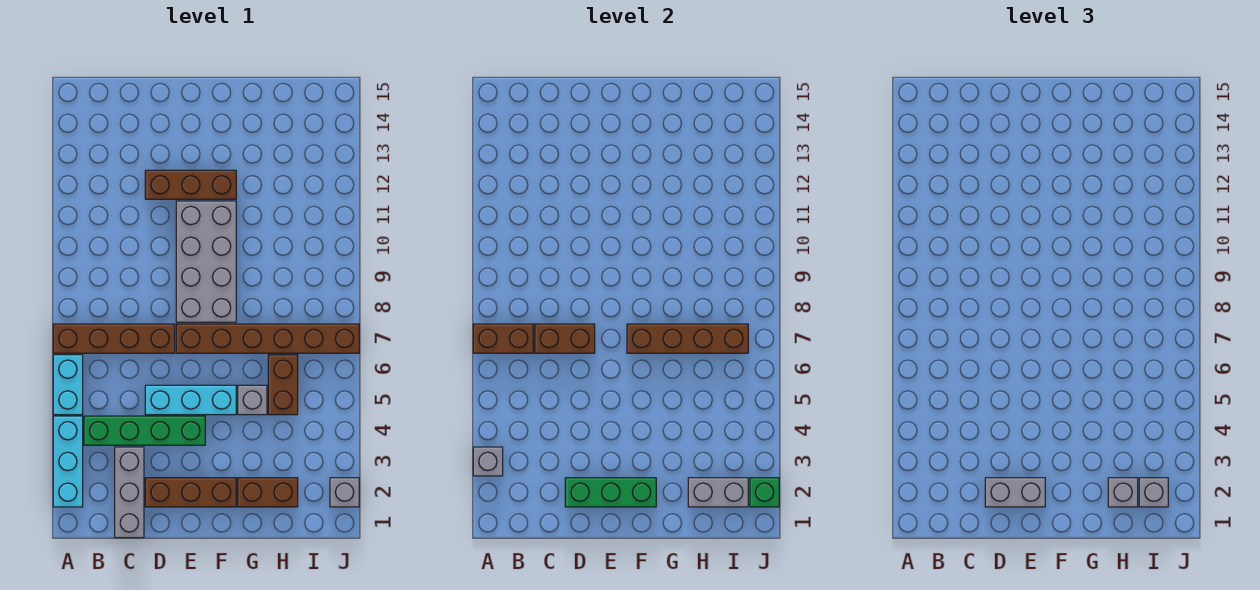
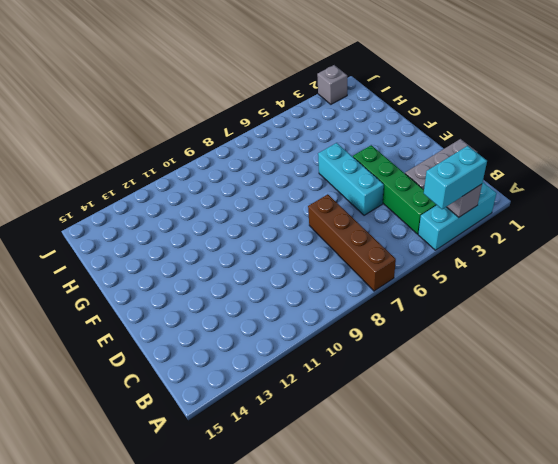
cyan brick A3:A4 level 3 -> cyan brick A5:A6 level 1
none -> brown brick D2:F2 level 1
none -> brown brick D12:F12 level 1
none -> brown brick E7:J7 level 1

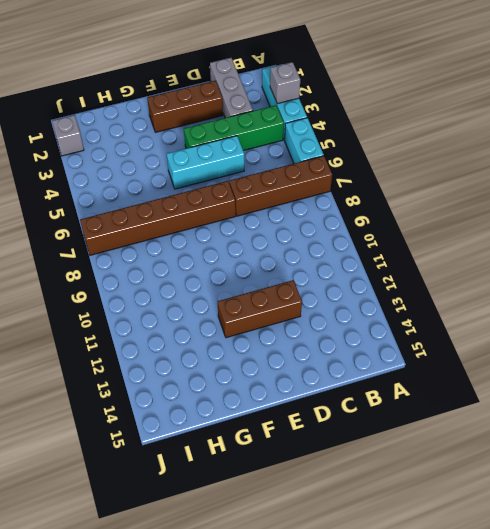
none -> grey brick E8:F11 level 1
none -> brown brick G2:H2 level 1
none -> grey brick G5 level 1

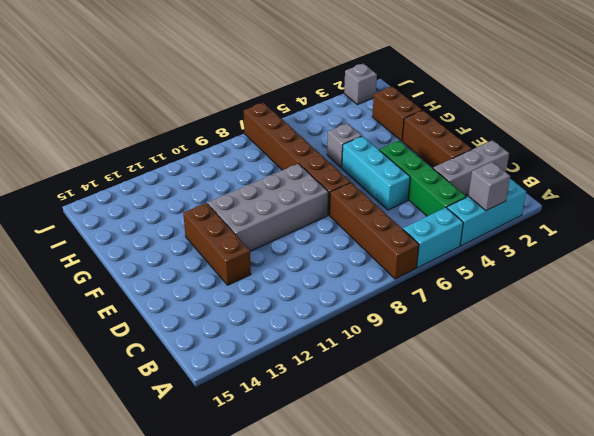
none -> brown brick H5:H6 level 1
none -> brown brick A7:B7 level 2
none -> brown brick C7:D7 level 2

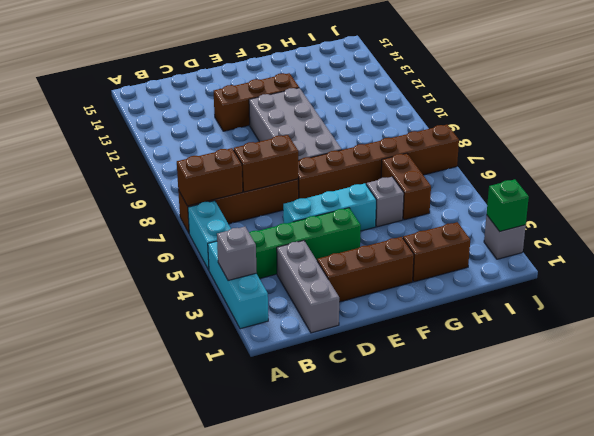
none -> green brick D2:F2 level 2
none -> brown brick F7:I7 level 2
none -> grey brick H2:I2 level 2

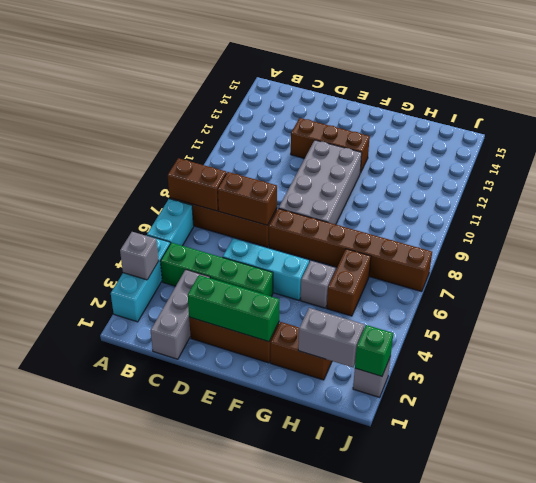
none -> brown brick F7:I7 level 2
none -> grey brick D2:E2 level 3
none -> grey brick H2 level 3

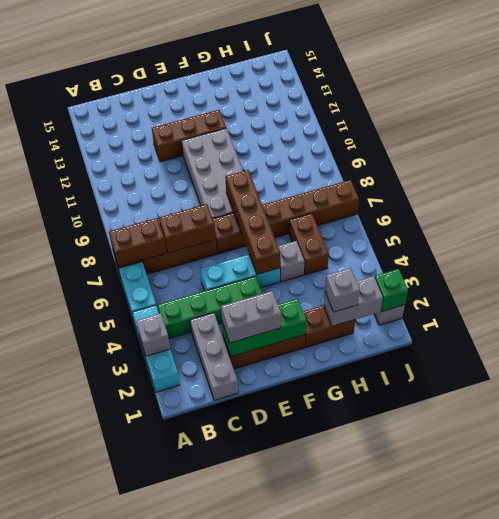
brown brick F5:F8 level 2 -> brown brick F7:I7 level 2
none -> grey brick I2 level 3

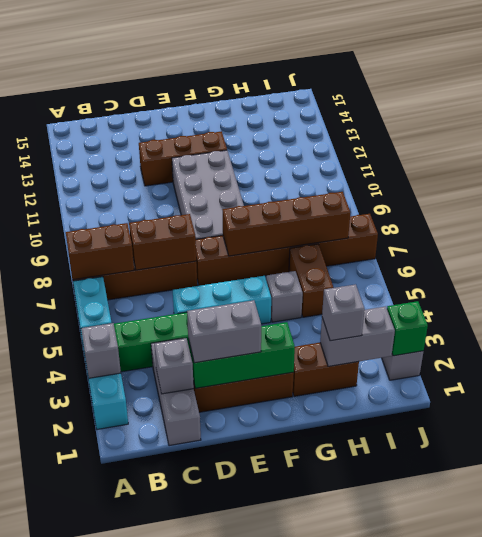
grey brick C2 level 2 -> grey brick I2 level 3

